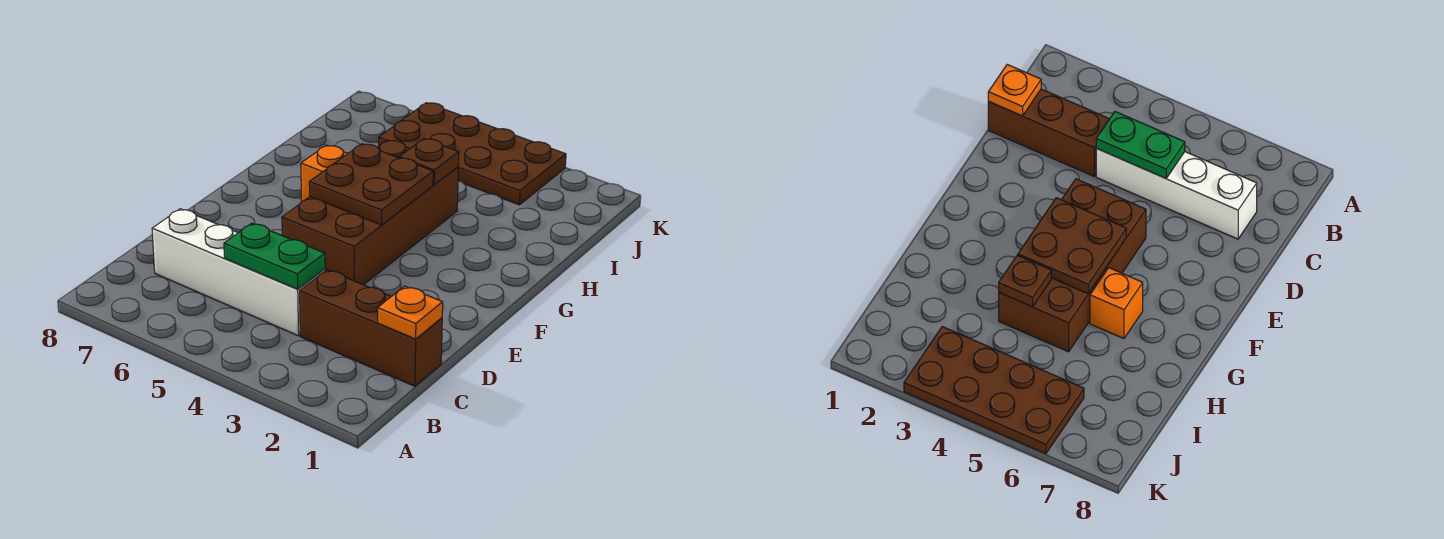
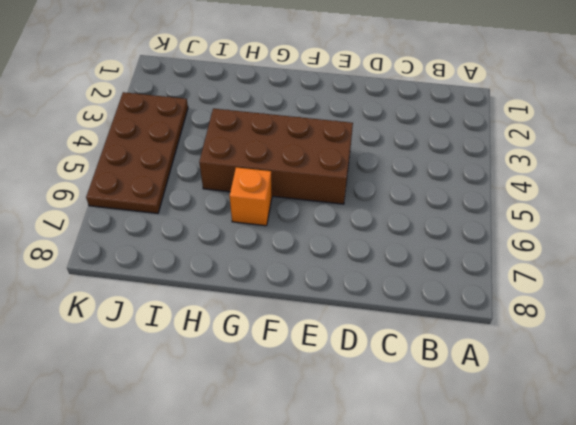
none -> brown brick C1:C3 level 1
none -> white brick C4:C7 level 1

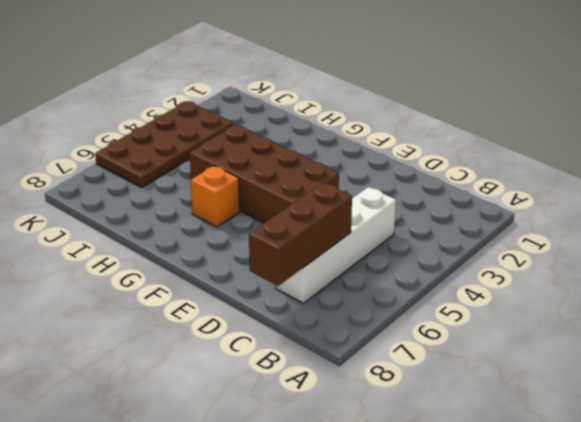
brown brick C6:C8 level 2 -> brown brick C1:C3 level 1
none -> orange plate C1 level 2
none -> green plate C4:C5 level 2

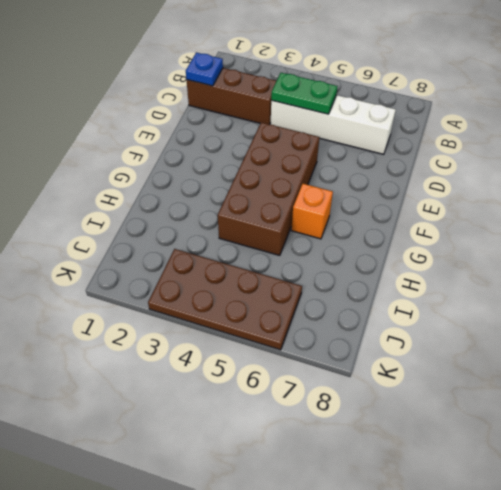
blue plate C1 level 2 -> orange plate C1 level 2
none -> brown plate F4:G5 level 2
none -> brown plate H4 level 2

